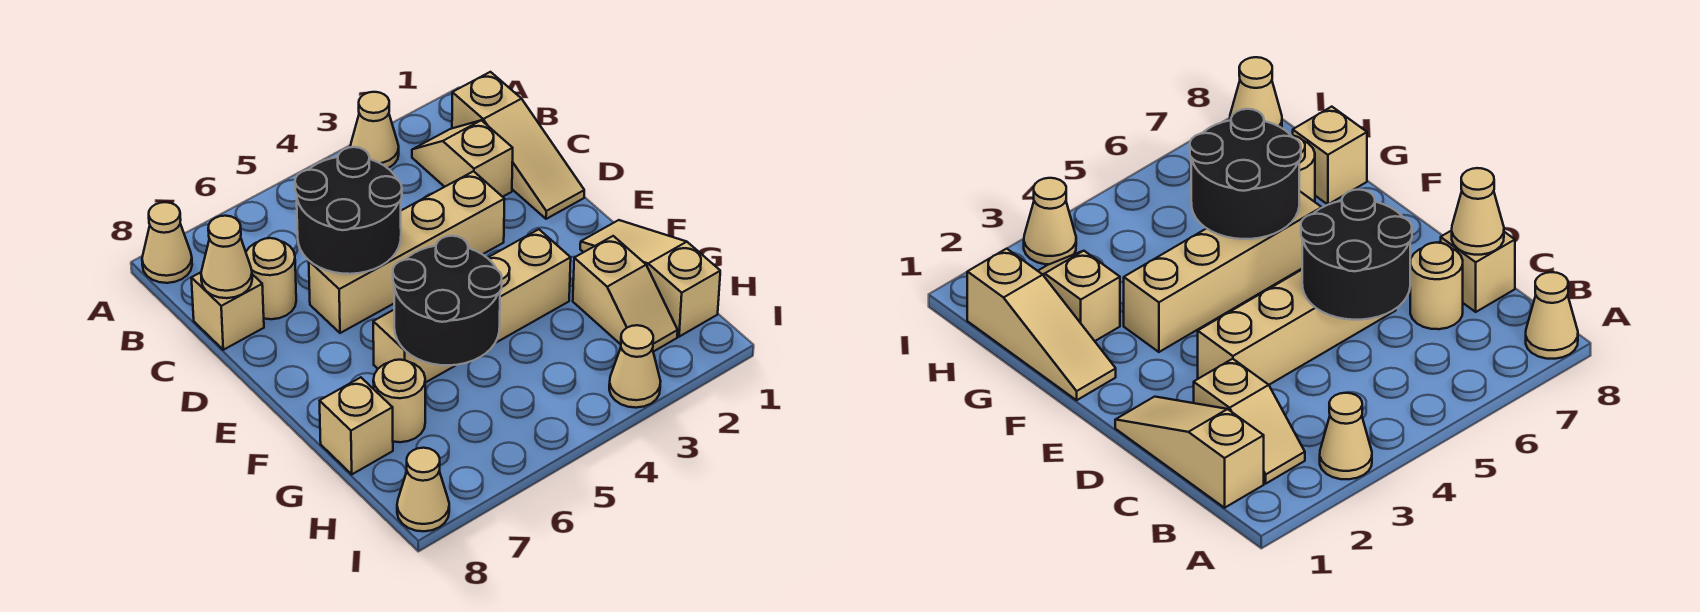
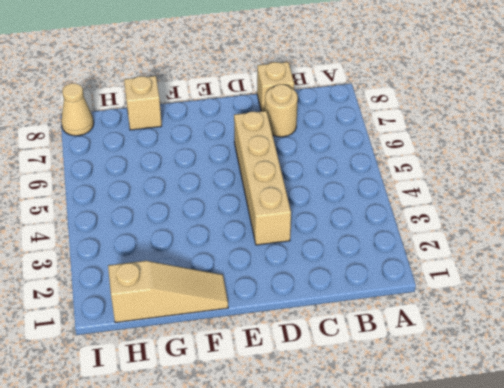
none -> tan cone A3 level 1
none -> tan cone A8 level 1
none -> tan slope B1:D1 level 1 top B

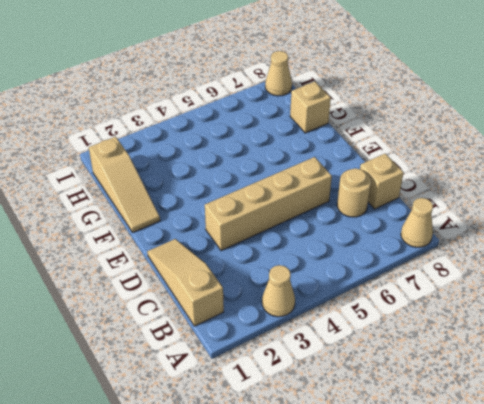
none -> tan slope B2:C2 level 1 top C
none -> tan brick F3:F6 level 1
none -> tan slope G2:H2 level 1 top G

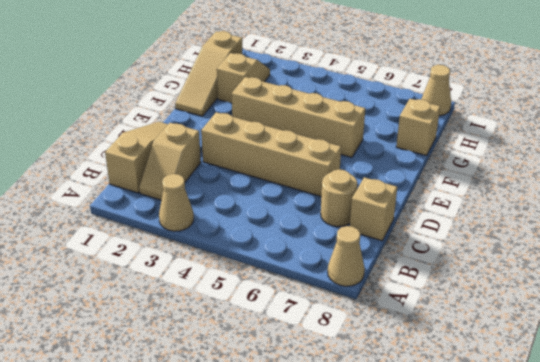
none -> tan round brick G7 level 1
none -> tan cone I3 level 1
none -> black round brick C5:D6 level 2

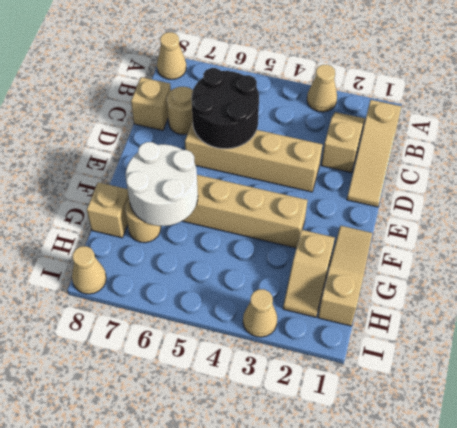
white round brick F6:G7 level 2 -> black round brick F5:G6 level 2
none -> tan cone C8 level 2

